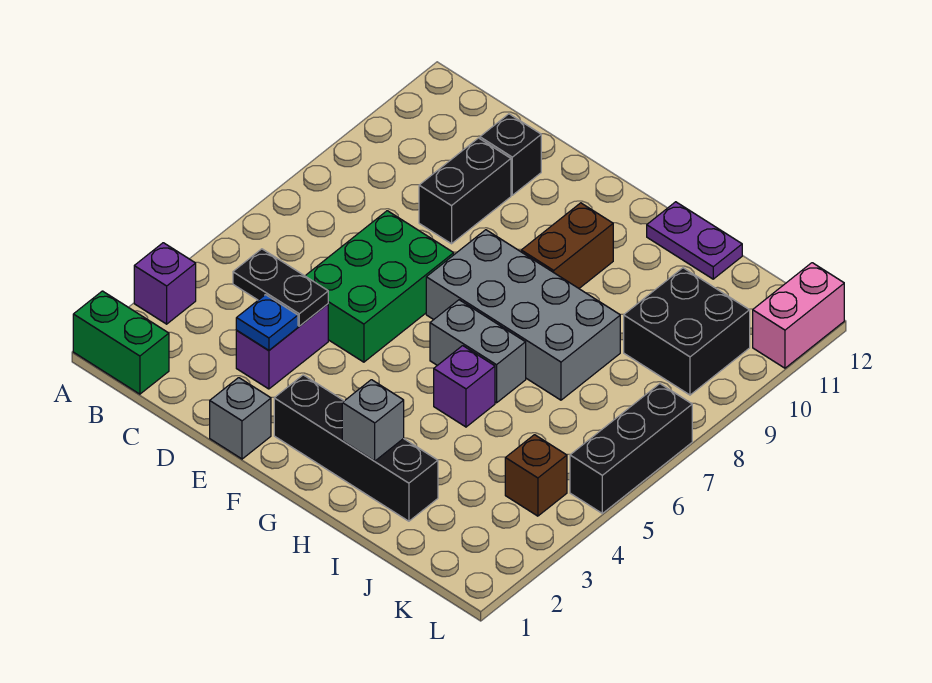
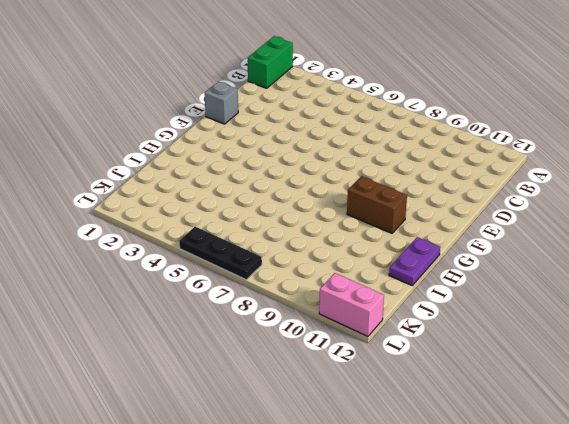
black plate L5:L7 level 1 -> black brick L5:L7 level 1
none -> purple brick A3 level 1
none -> purple brick D3:D4 level 1
none -> green brick D5:E7 level 1

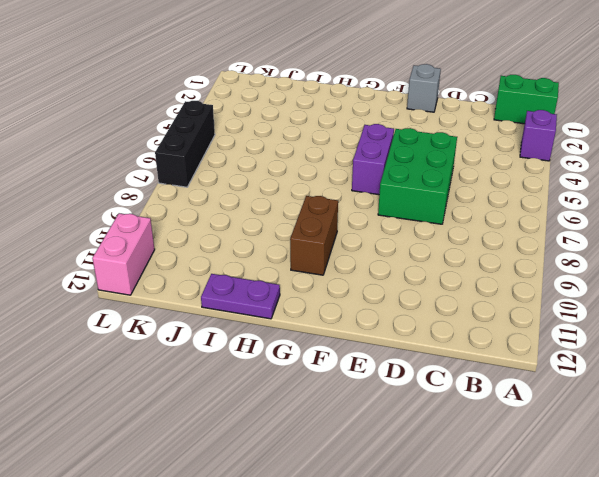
purple brick F5:F6 level 1 -> purple brick D3:D4 level 1
none -> black brick D9:D10 level 1
none -> black brick D11 level 1
none -> black brick F2:I2 level 1

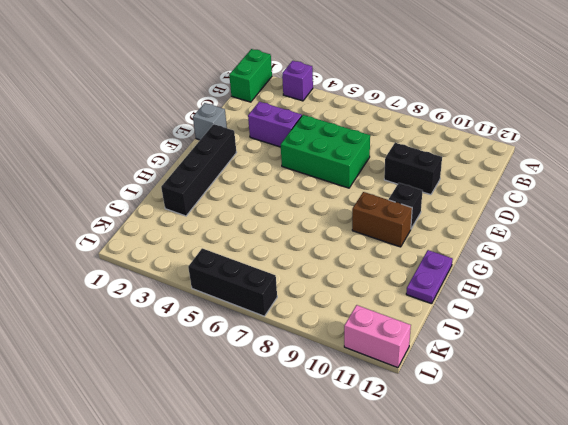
black brick F10 level 1 -> black brick D11 level 1
none -> grey brick F7:I8 level 1
none -> grey brick G6:H6 level 1
none -> purple brick H5 level 1

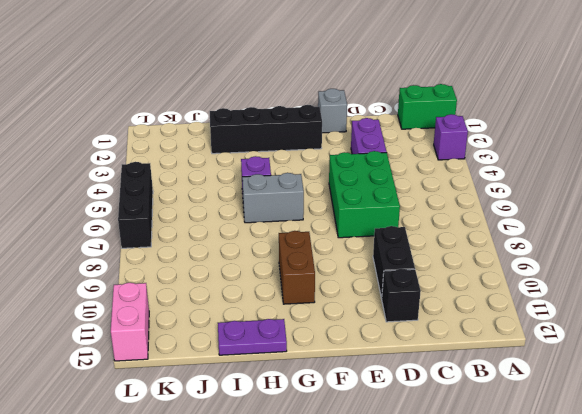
none -> grey brick F7:I8 level 1
none -> black brick J9:K10 level 1
none -> brown brick K4 level 1

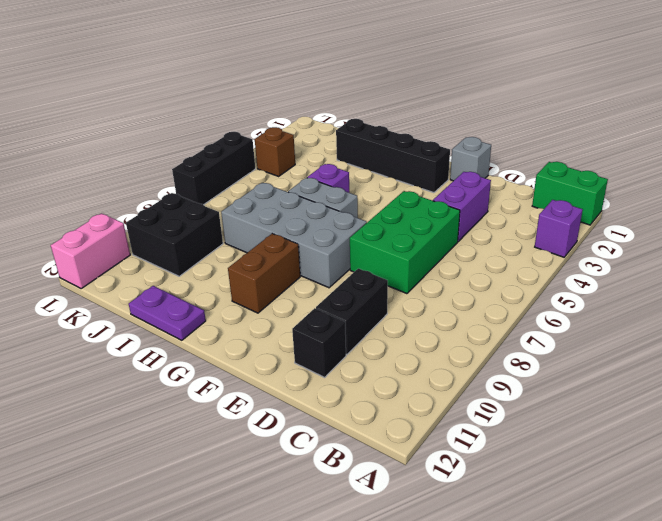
none -> black plate C4:D4 level 2
none -> blue plate D3 level 2
none -> grey brick H2 level 2

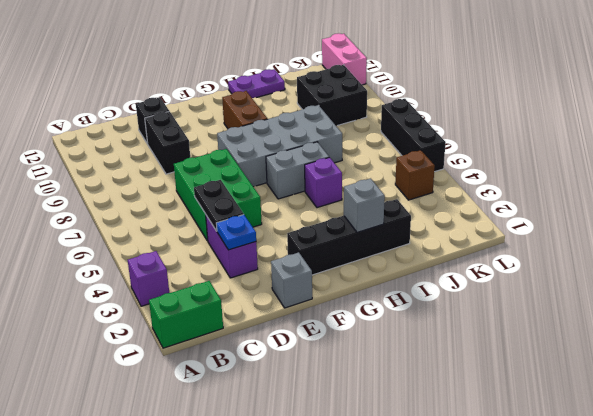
black plate D4:D5 level 2 -> black plate C4:D4 level 2

